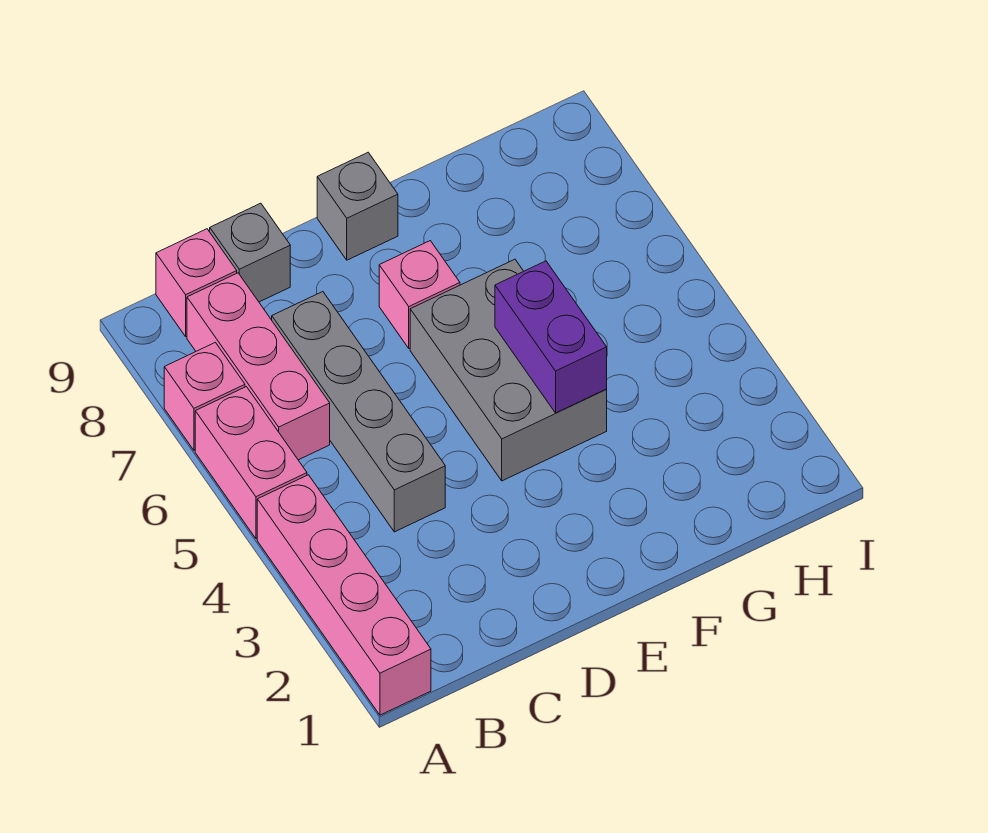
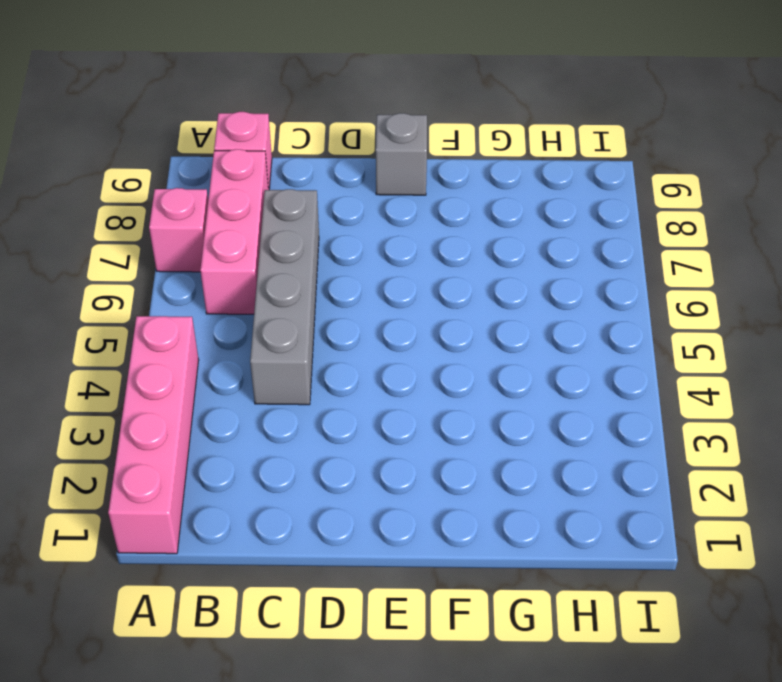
none -> pink brick A5:A6 level 1
none -> grey brick C9 level 1

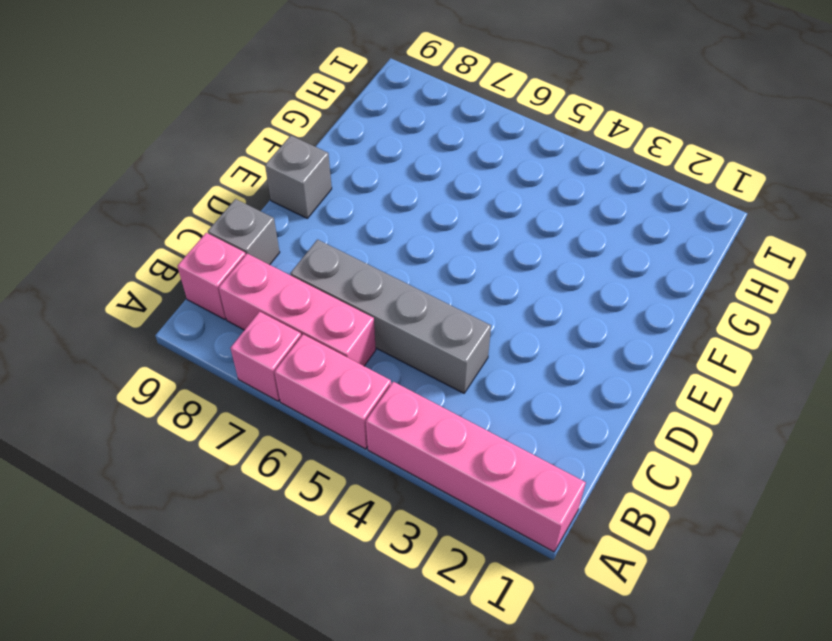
none -> grey brick E4:F6 level 1
none -> pink brick E7 level 1

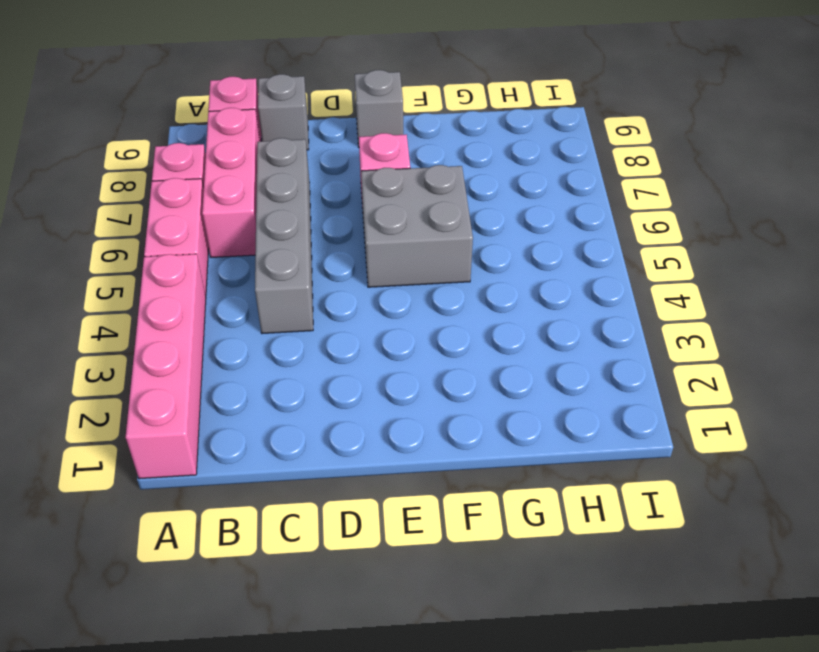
grey brick E5:F6 level 1 -> grey brick E4:F6 level 1
none -> purple brick F4:F5 level 2

